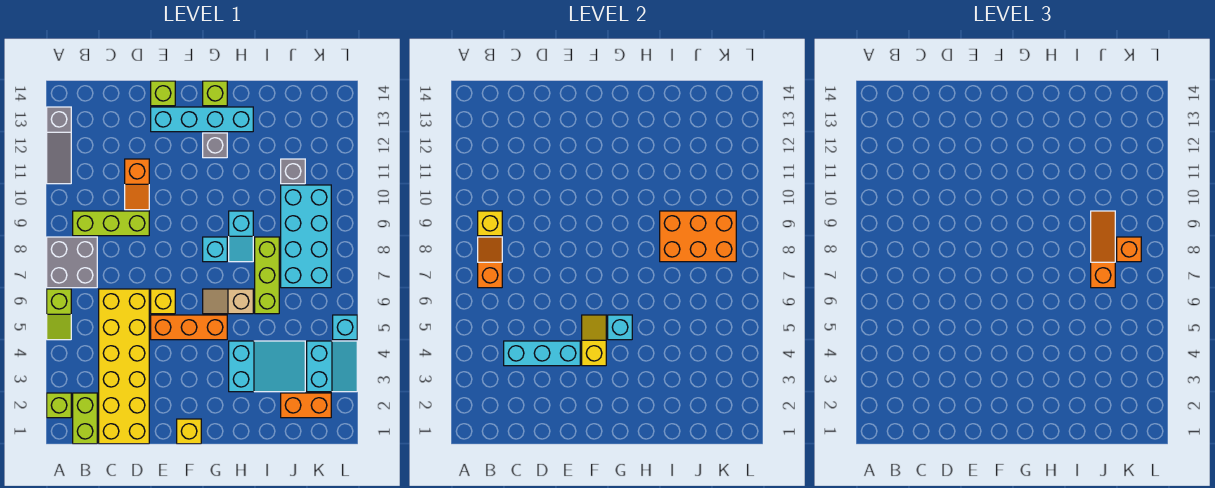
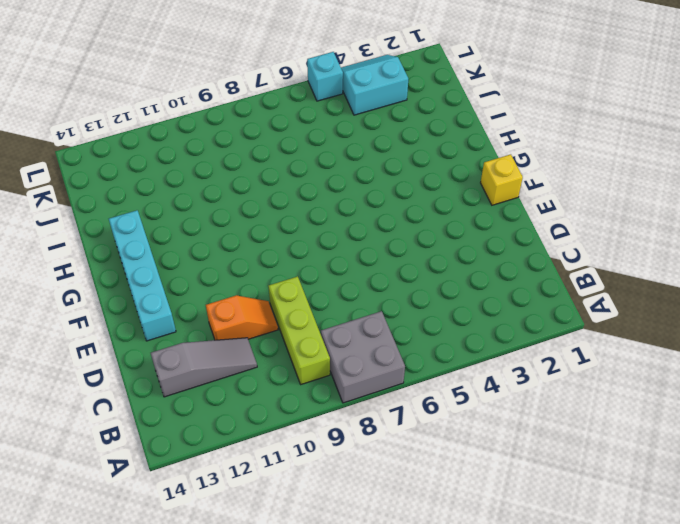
grey slope C11:C13 level 1 top 13 -> grey slope A11:A13 level 1 top 13
none -> lime brick A2 level 1
none -> lime slope A5:A6 level 1 top 6
none -> lime brick B1:B2 level 1
none -> yellow brick C1:D6 level 1

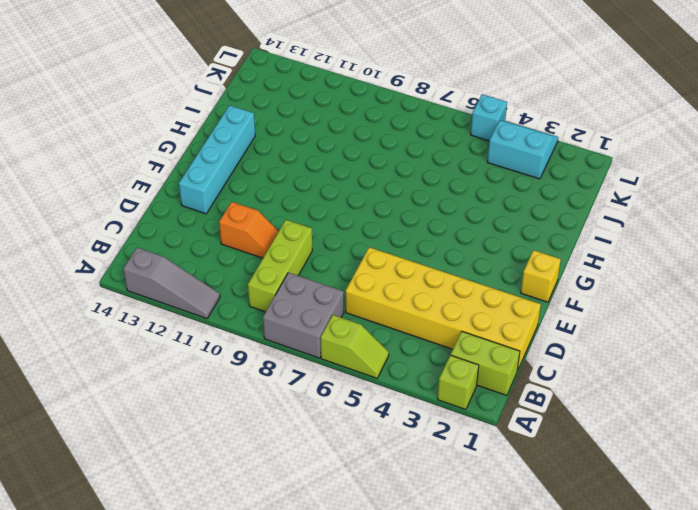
none -> orange brick E5:G5 level 1
none -> yellow brick E6 level 1
none -> lime brick E14 level 1
none -> tan slope G6:H6 level 1 top H

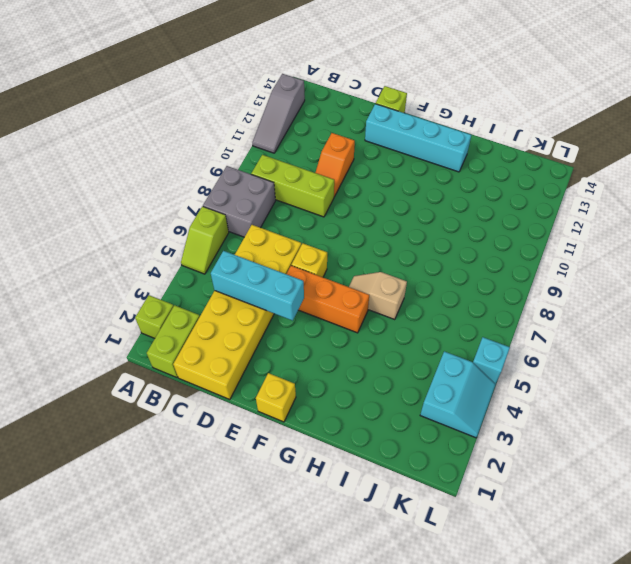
none -> cyan brick G8 level 1
none -> grey brick G12 level 1
none -> lime brick G14 level 1
none -> cyan slope H3:J4 level 1 top H

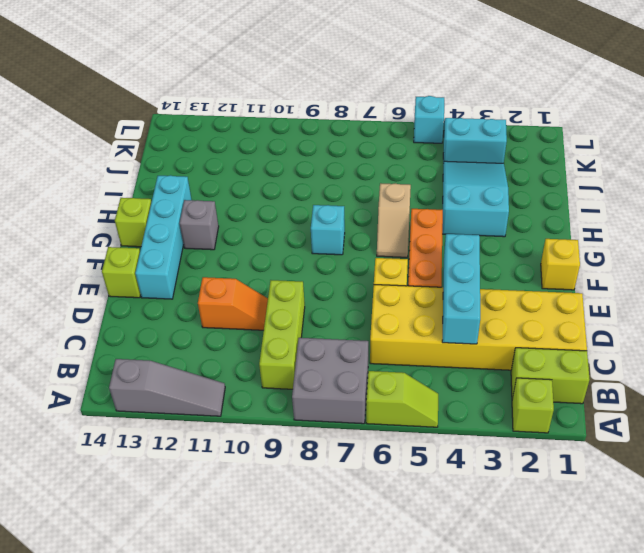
none -> cyan slope H8:H9 level 1 top 9
none -> lime brick I6:I8 level 1
none -> orange brick J2:K2 level 1
none -> cyan brick J7:K10 level 1

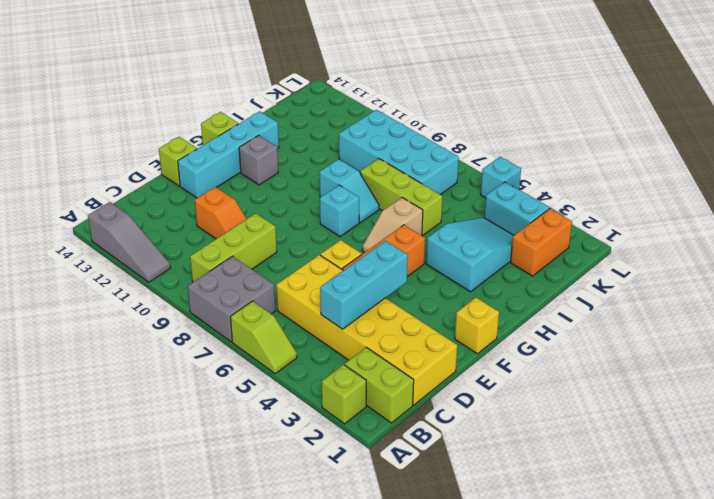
none -> grey brick J11 level 1
none -> orange slope B7:B8 level 2 top 7
none -> yellow brick B9 level 2
none -> yellow slope F4:F5 level 2 top 4

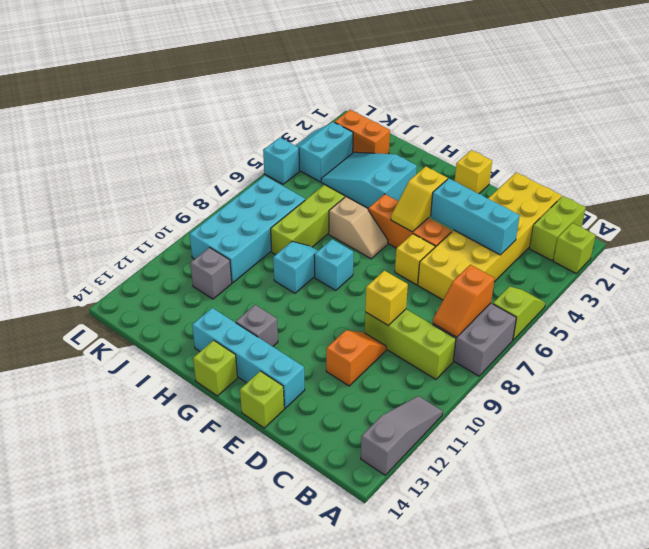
yellow brick D9 level 2 -> yellow brick B9 level 2
none -> cyan brick G5 level 2
none -> orange brick I8:K9 level 2
none -> orange slope J7:J9 level 3 top 7
none -> orange brick K8 level 3

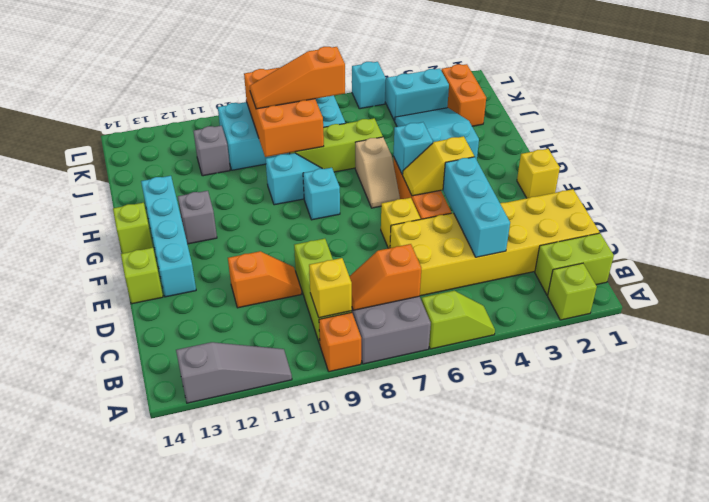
orange brick A9 level 1 -> orange brick K8 level 3

